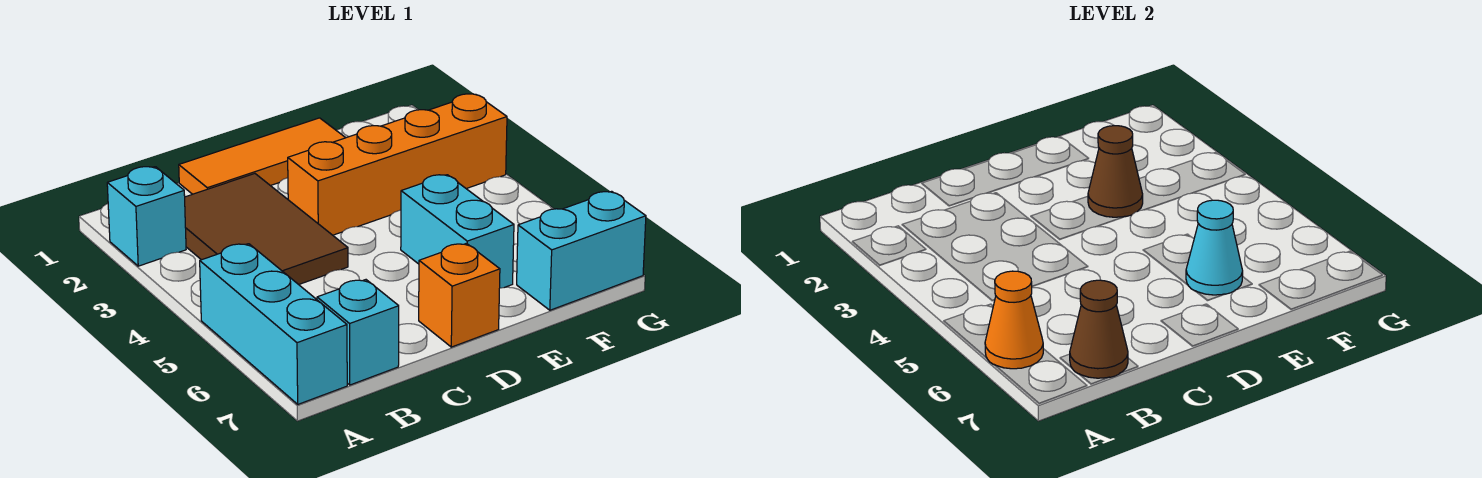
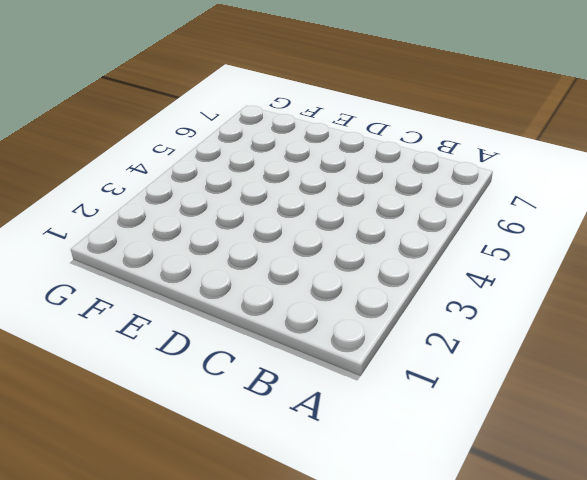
none -> cyan brick A2 level 1
none -> cyan brick A5:A7 level 1
none -> brown tile B2:C4 level 1

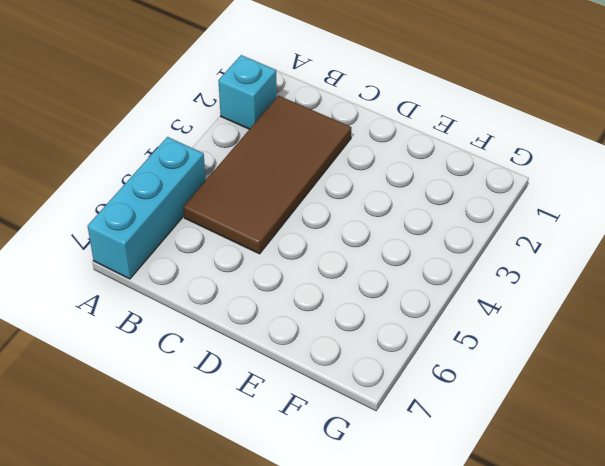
brown tile B2:C5 level 1 -> brown tile B2:C4 level 1
none -> cyan brick B7 level 1
none -> orange tile C1:E1 level 1
none -> orange brick D3:G3 level 1

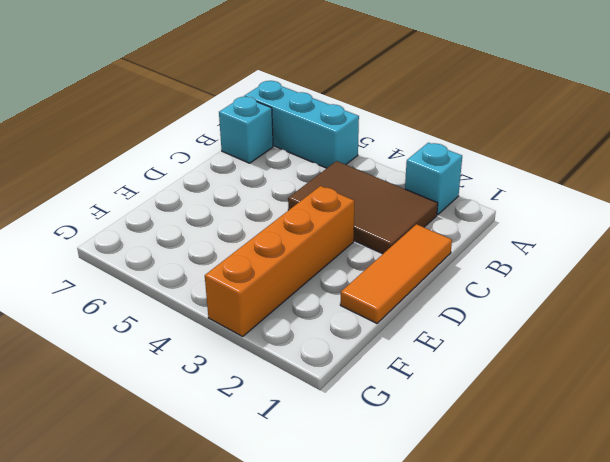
none -> orange brick D7 level 1
none -> cyan brick E5:E6 level 1
none -> cyan brick F7:G7 level 1

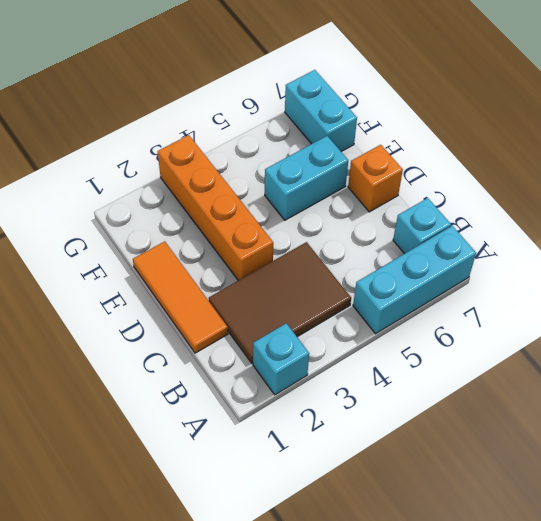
none -> orange cone A6 level 2
none -> brown cone B7 level 2
none -> brown cone E3 level 2

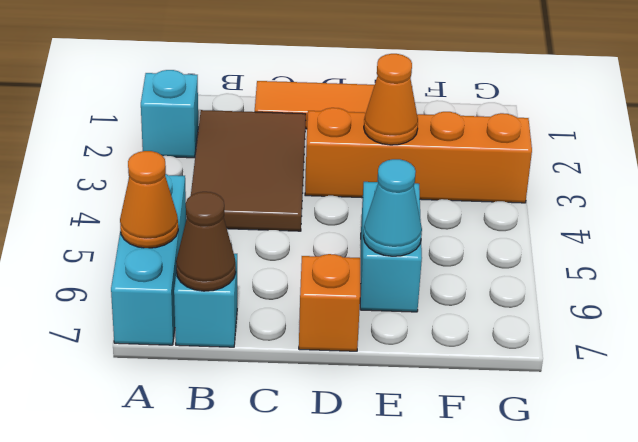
orange cone E3 level 2 -> brown cone E3 level 2
none -> cyan brick F7:G7 level 1

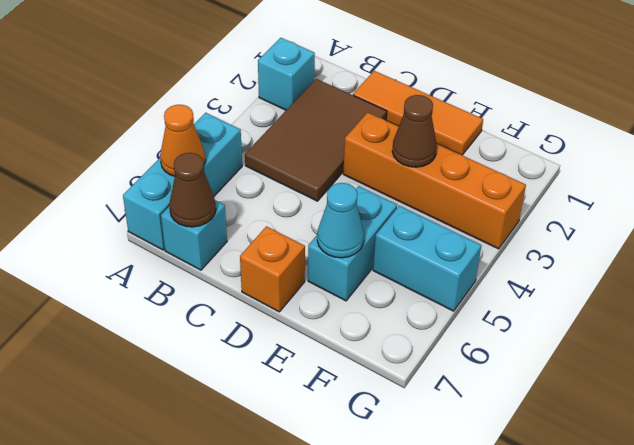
cyan brick F5:G5 level 1 -> cyan brick F7:G7 level 1

